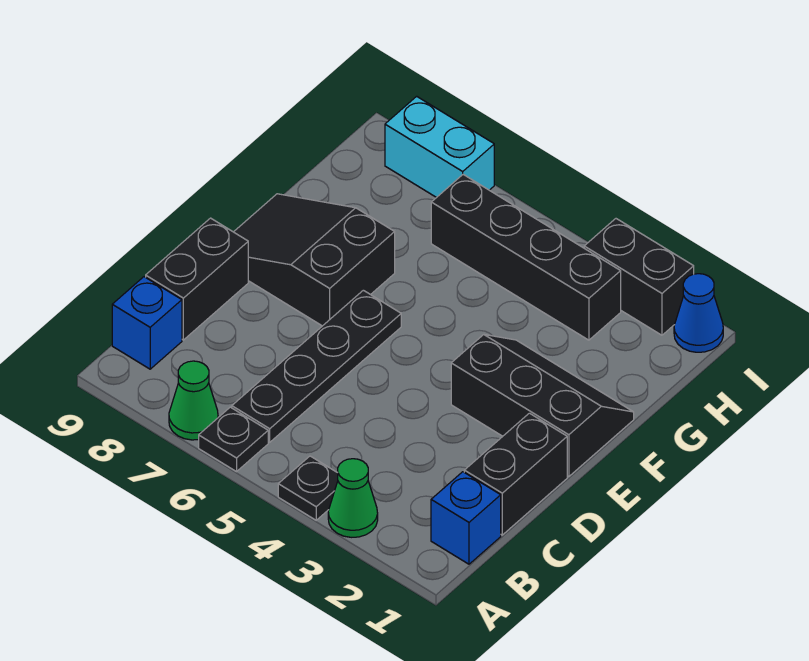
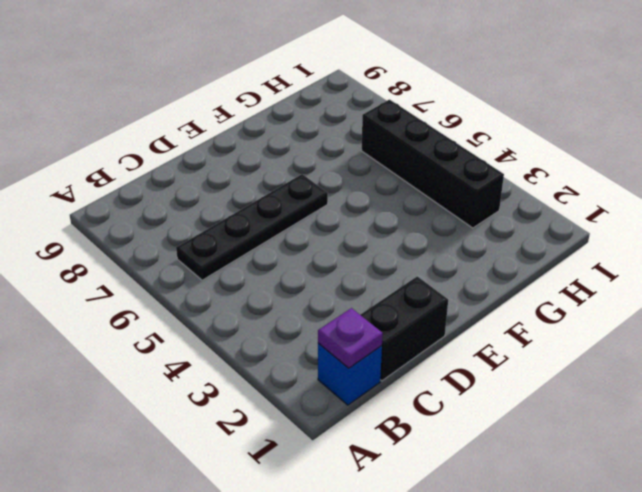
purple plate B1 level 2 -> none
none -> green cone A3 level 1
none -> black plate A4 level 1
none -> black plate A6 level 1

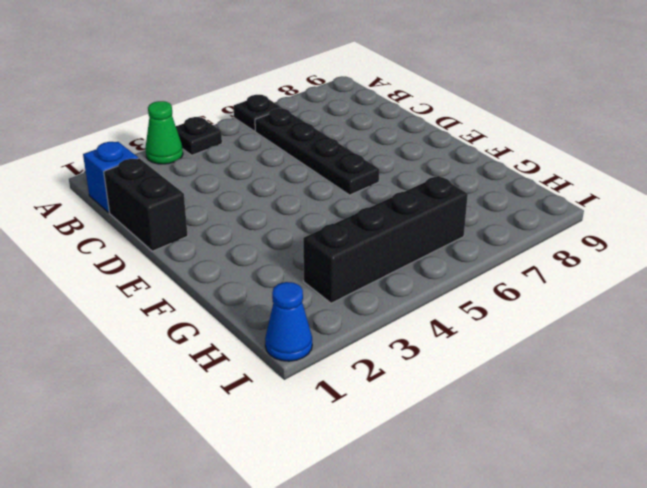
none -> green cone A7 level 1
none -> blue brick B9 level 1
none -> black brick C9:D9 level 1

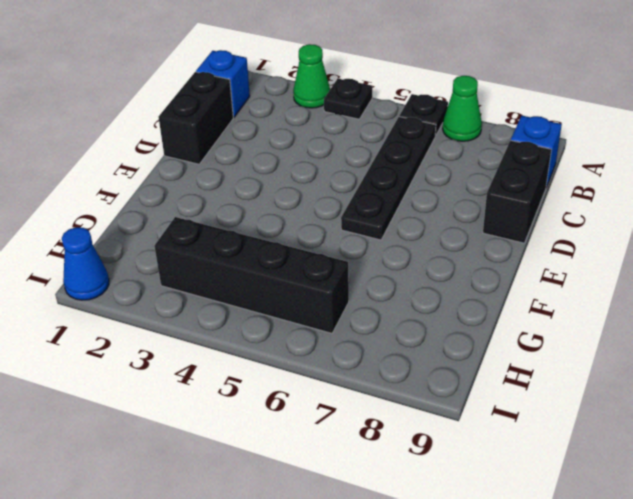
none -> black slope E1:F3 level 1 top E
none -> black slope E7:F9 level 1 top 7
none -> black brick I2:I3 level 1

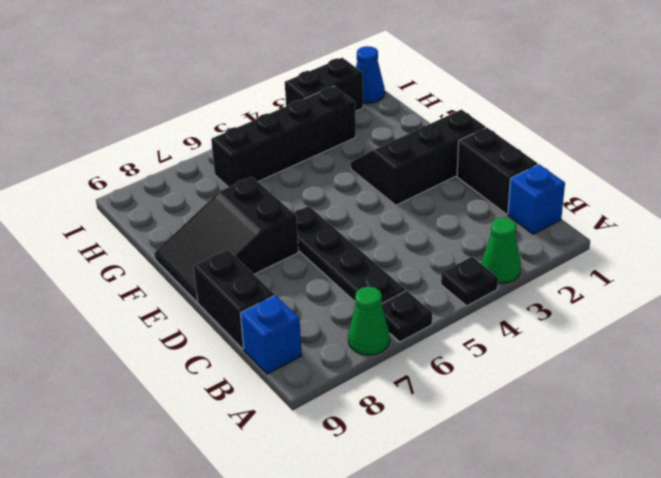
none -> cyan brick I7:I8 level 1

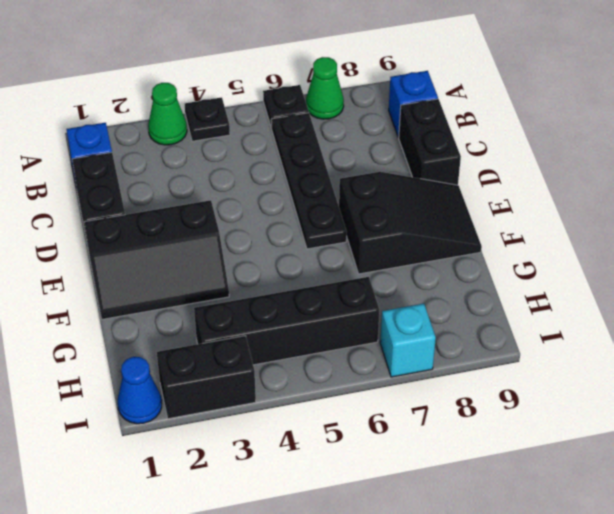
cyan brick I7 level 1 -> cyan brick I7:I8 level 1

